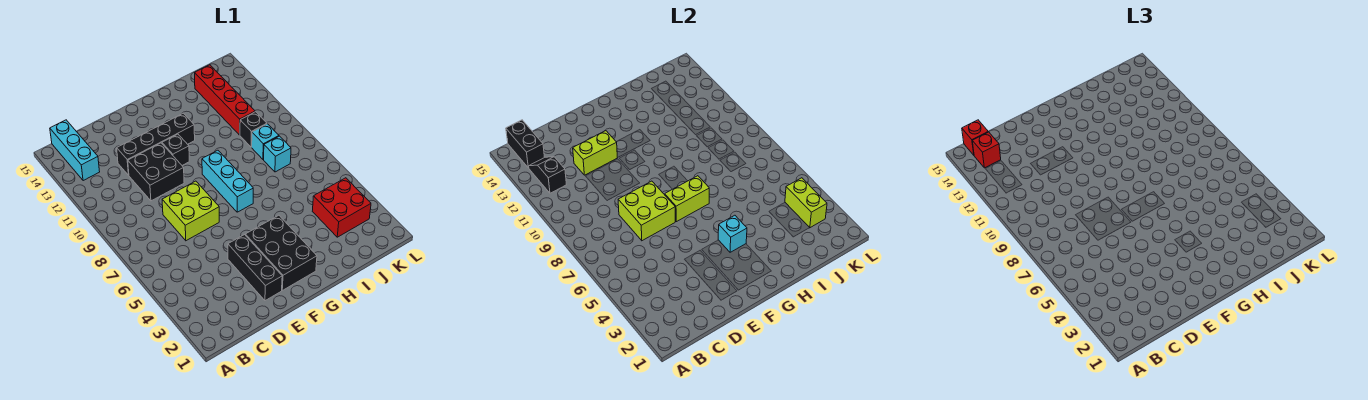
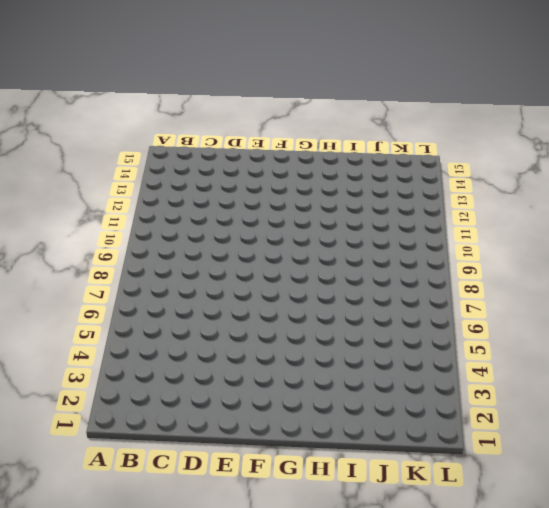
none -> cyan brick B13:B15 level 1
none -> lime brick D7:E8 level 1
none -> black brick D10:E11 level 1

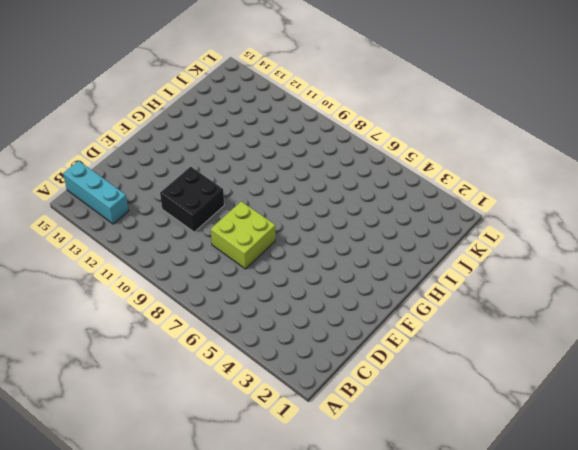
none -> black brick D12:G12 level 1
none -> black brick E2:E4 level 1
none -> black brick F2:G4 level 1

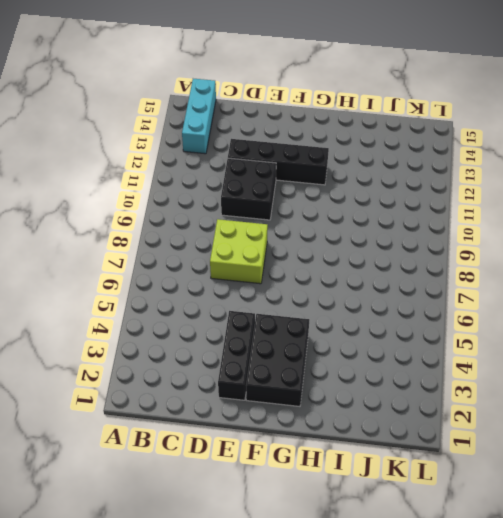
none -> black brick F11 level 1
none -> cyan brick G7:G9 level 1
none -> red brick J3:K4 level 1

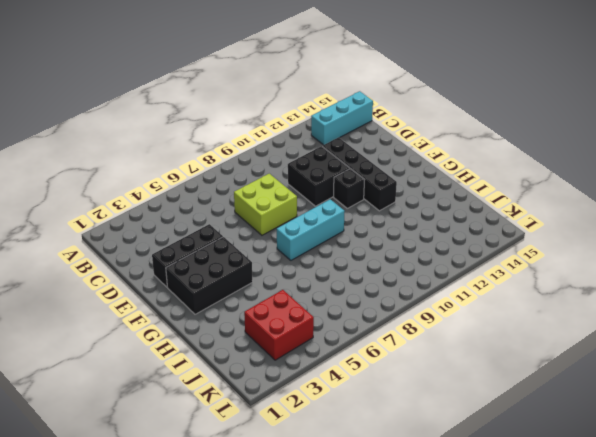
none -> cyan brick J8 level 1
none -> cyan brick J9 level 1
none -> black brick J10 level 1

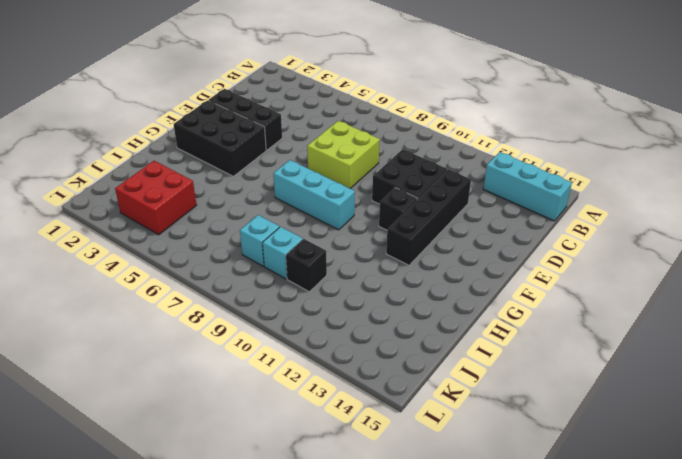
none -> red brick J11:J14 level 1
none -> black slope B12:B13 level 2 top 12
none -> black brick B14:B15 level 2

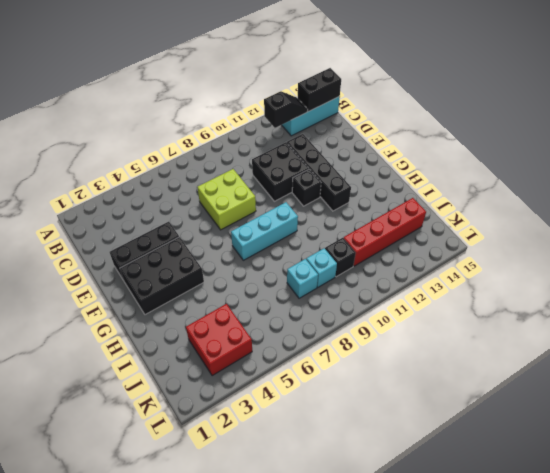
none -> lime brick D7:E8 level 2
none -> lime brick D12:E12 level 2
none -> lime brick F7:G7 level 2

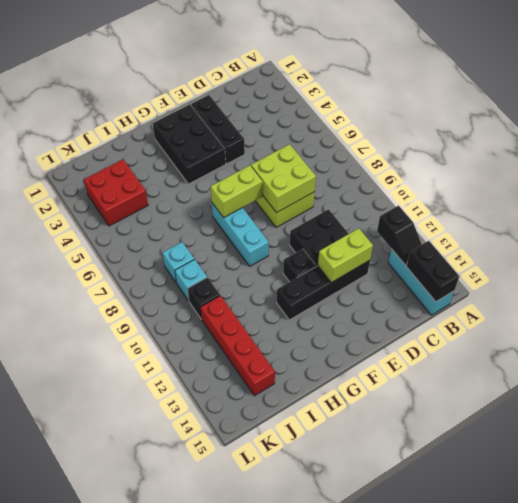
none -> cyan brick G4 level 2
none -> lime brick K3:K4 level 2
none -> red brick B14 level 3

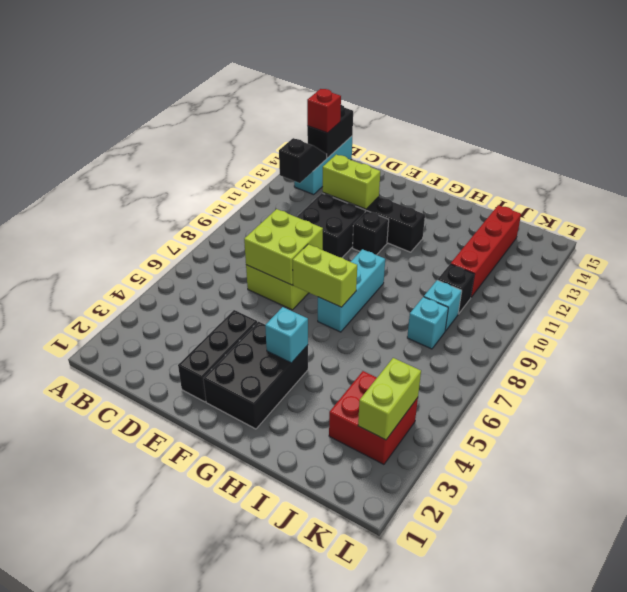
none -> red brick B15 level 3

